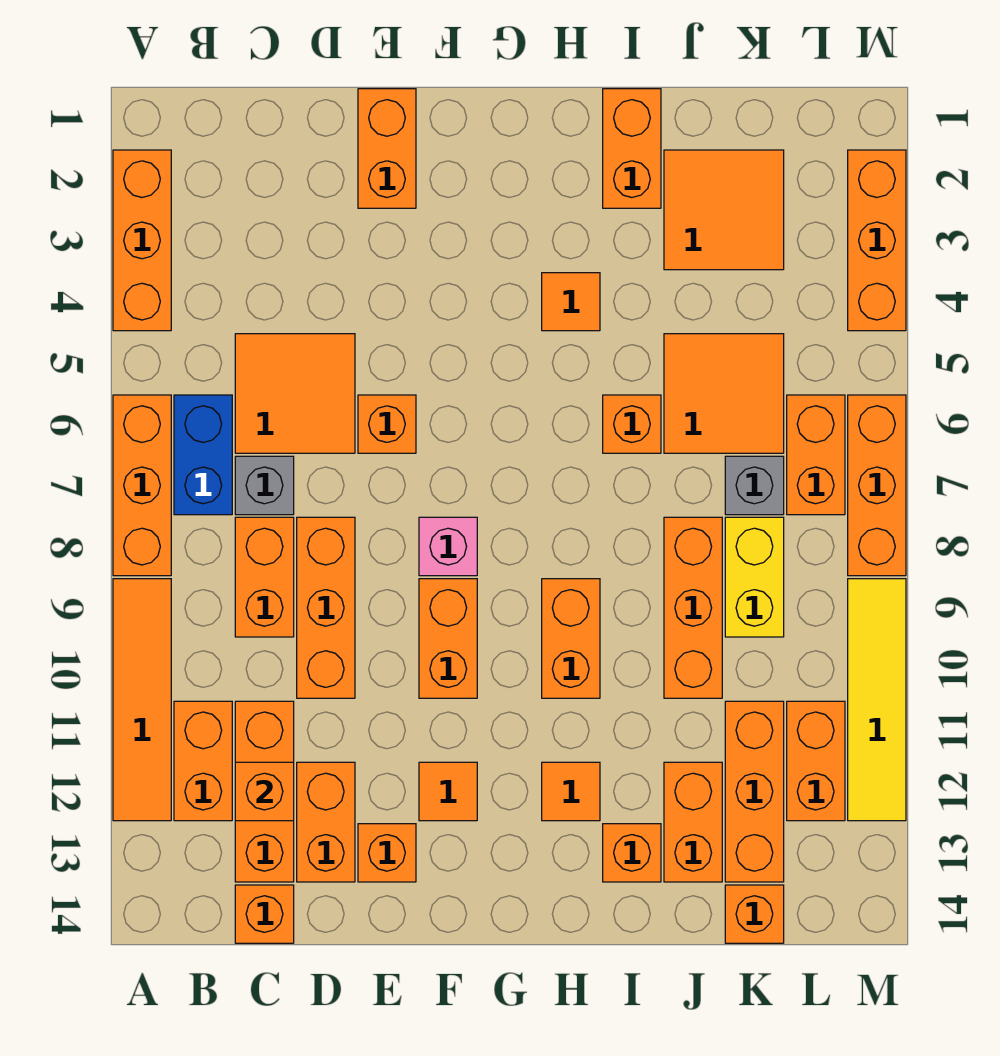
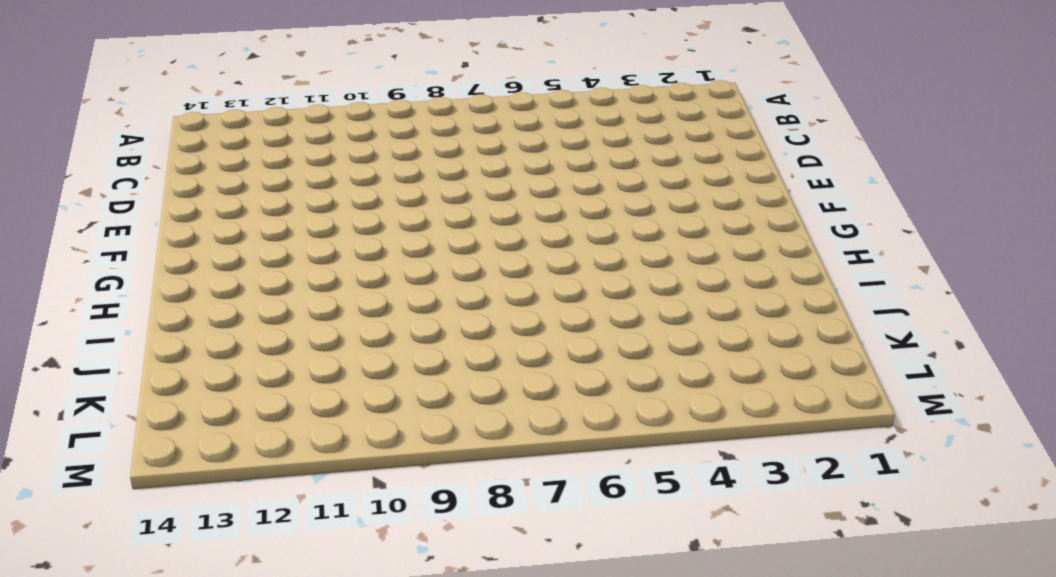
none -> orange brick A2:A4 level 1
none -> orange brick A6:A8 level 1
none -> orange tile A9:A12 level 1
none -> blue brick B6:B7 level 1

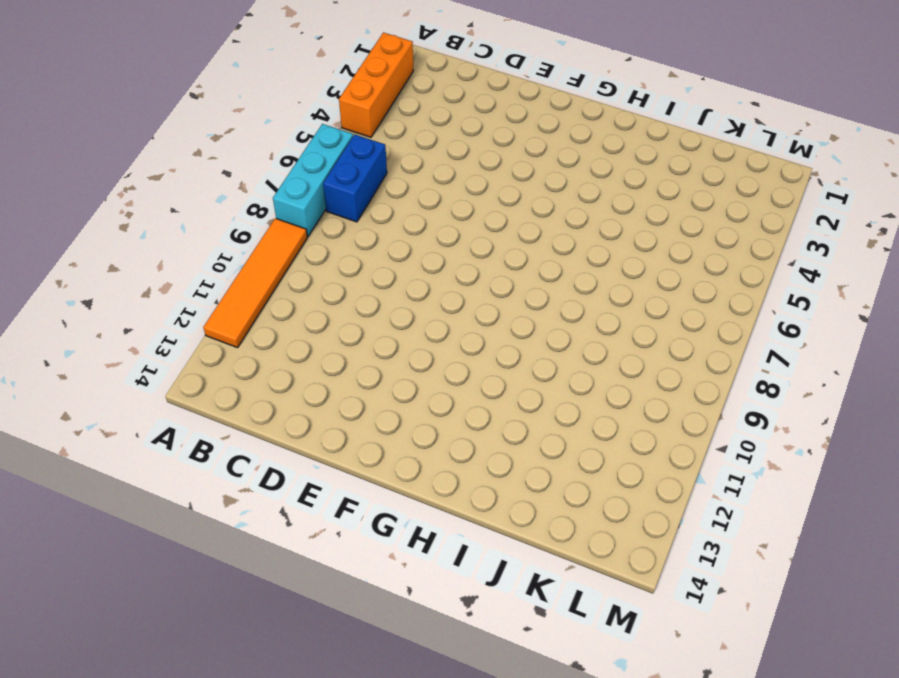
cyan brick A6:A8 level 1 -> orange brick A6:A8 level 1
none -> orange brick B11:B12 level 1
none -> orange tile C5:D6 level 1
none -> grey brick C7 level 1
none -> orange brick C8:C9 level 1

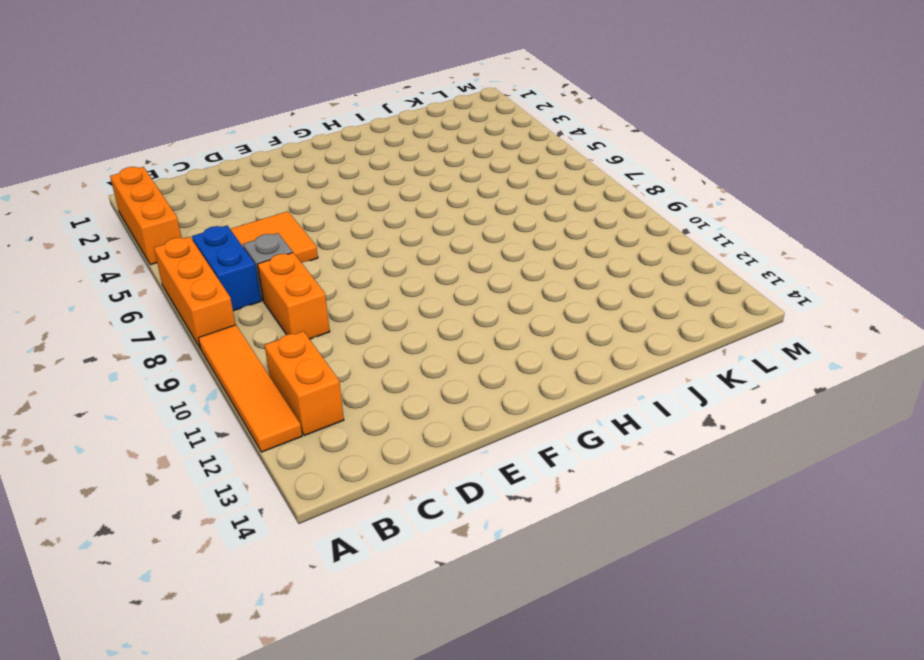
none -> orange brick C11:C13 level 1
none -> orange brick C14 level 1
none -> orange brick D8:D10 level 1
none -> orange brick D12:D13 level 1

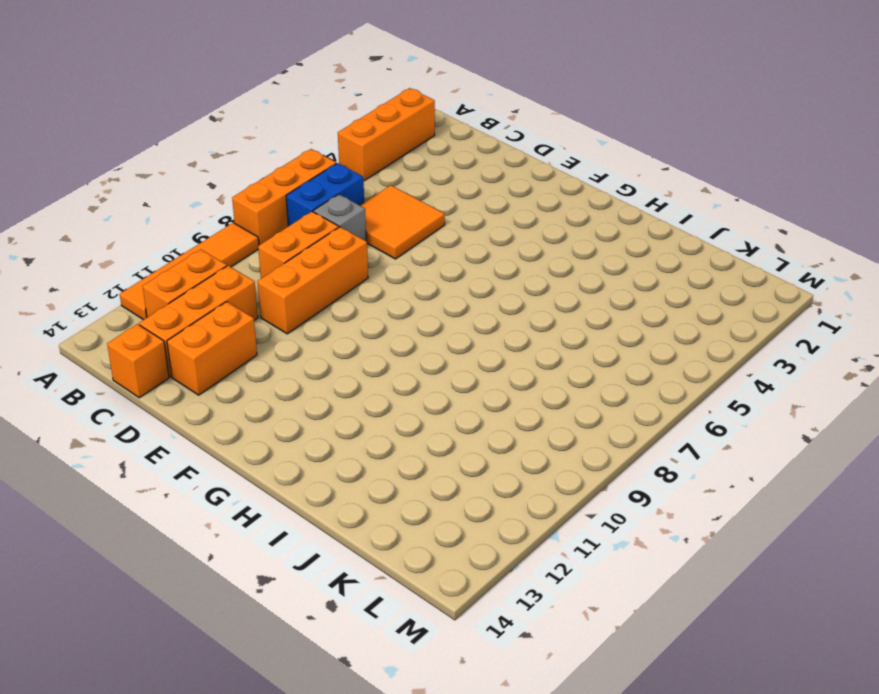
none -> orange brick E1:E2 level 1
none -> orange brick E6 level 1
none -> orange brick E13 level 1
none -> pink brick F8 level 1

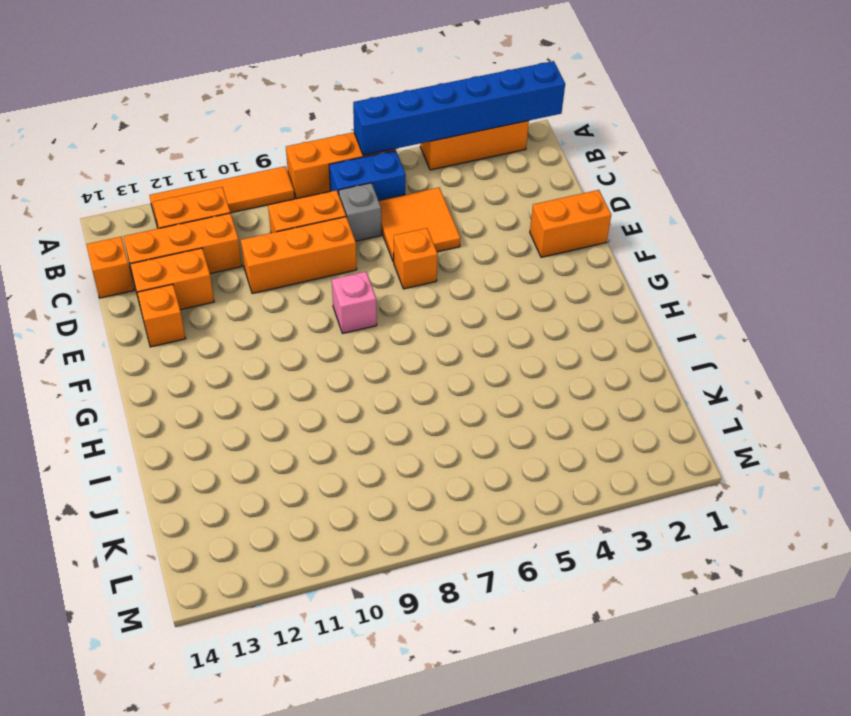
blue brick A1:A6 level 2 -> none
none -> orange brick F9:F10 level 1
none -> orange tile F12 level 1
none -> orange tile H4 level 1
none -> orange brick H9:H10 level 1

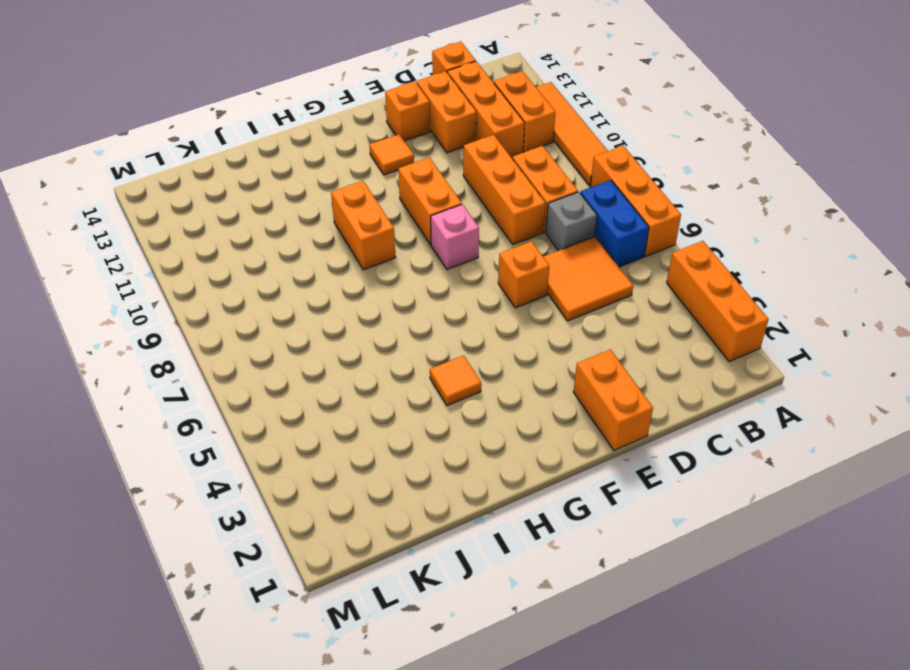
none -> orange tile H12 level 1
none -> orange brick I1:I2 level 1
none -> orange brick I6 level 1
none -> orange brick I13 level 1

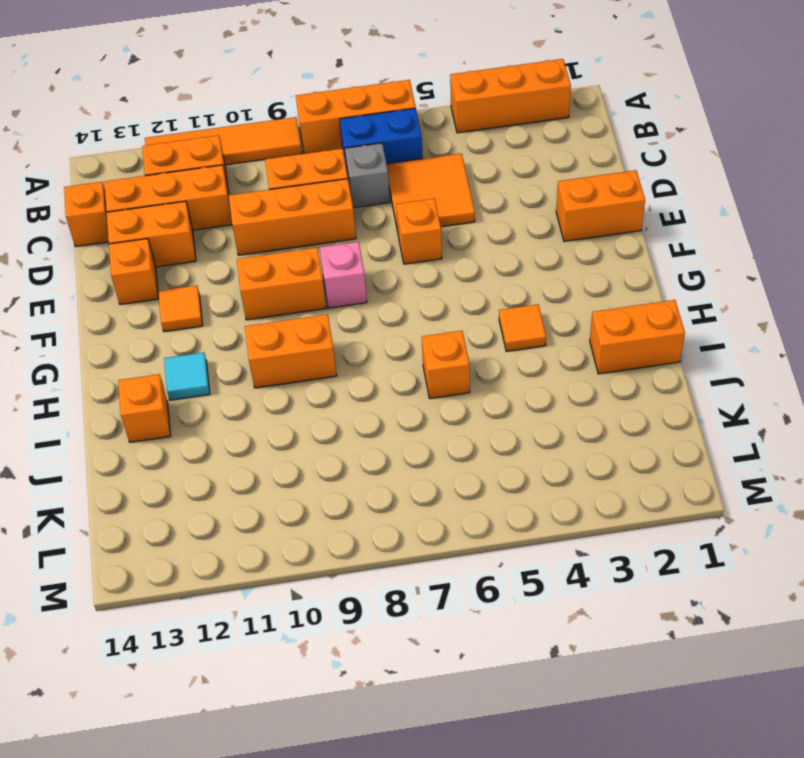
cyan tile H12 level 1 -> orange tile H12 level 1
none -> orange tile J2:K3 level 1
none -> orange tile J5:K6 level 1
none -> orange brick J8:J10 level 1
none -> orange brick J12:J13 level 1

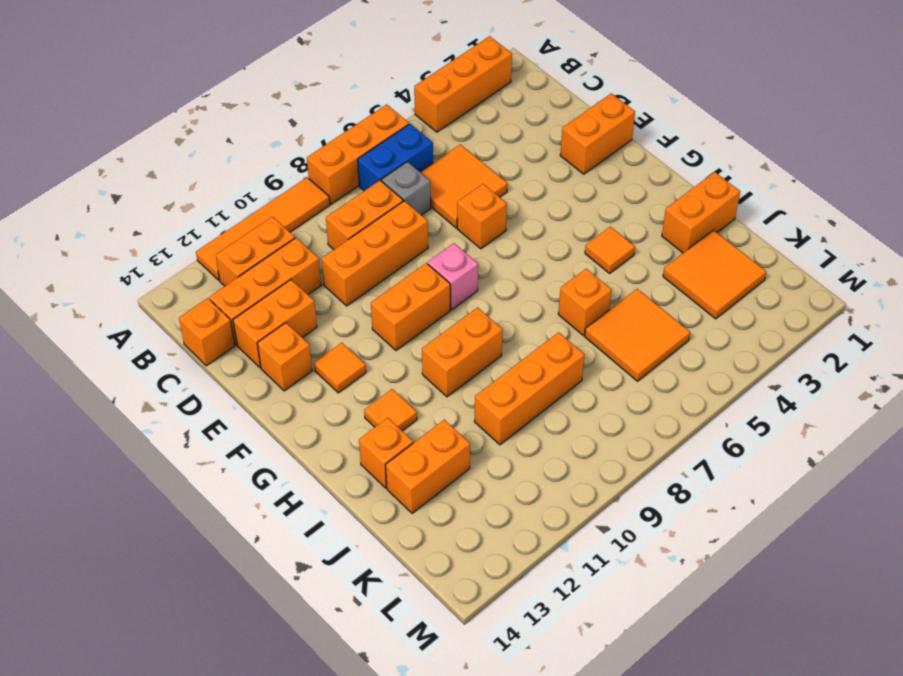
none -> grey brick K7 level 1
none -> yellow brick K8:K9 level 1
none -> orange brick K11:K13 level 1
none -> orange brick K14 level 1

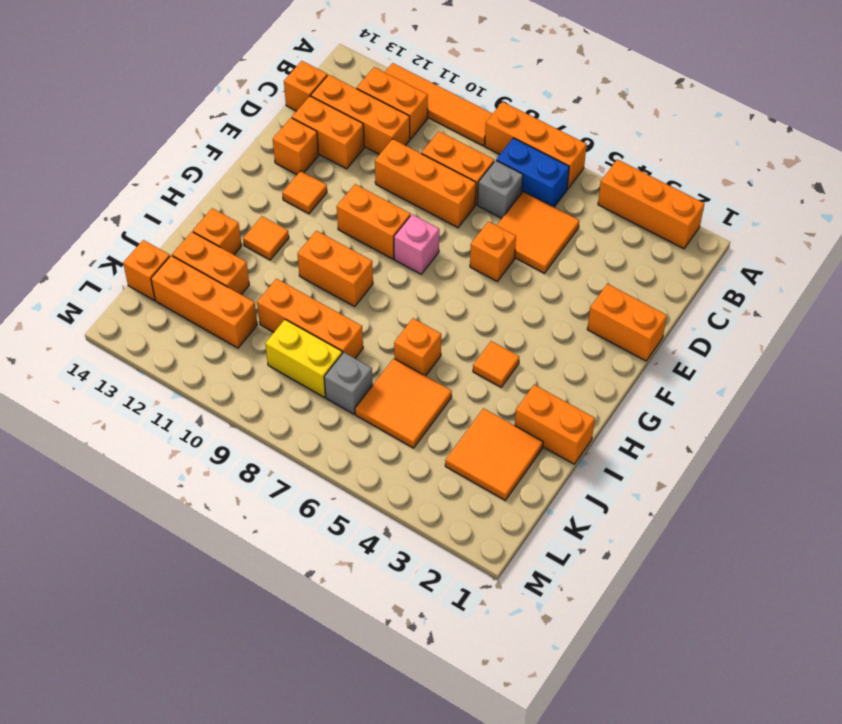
none -> orange brick L6:L7 level 1
none -> orange brick L11:L12 level 1
none -> orange brick M2:M4 level 1
none -> orange brick M6:M8 level 1

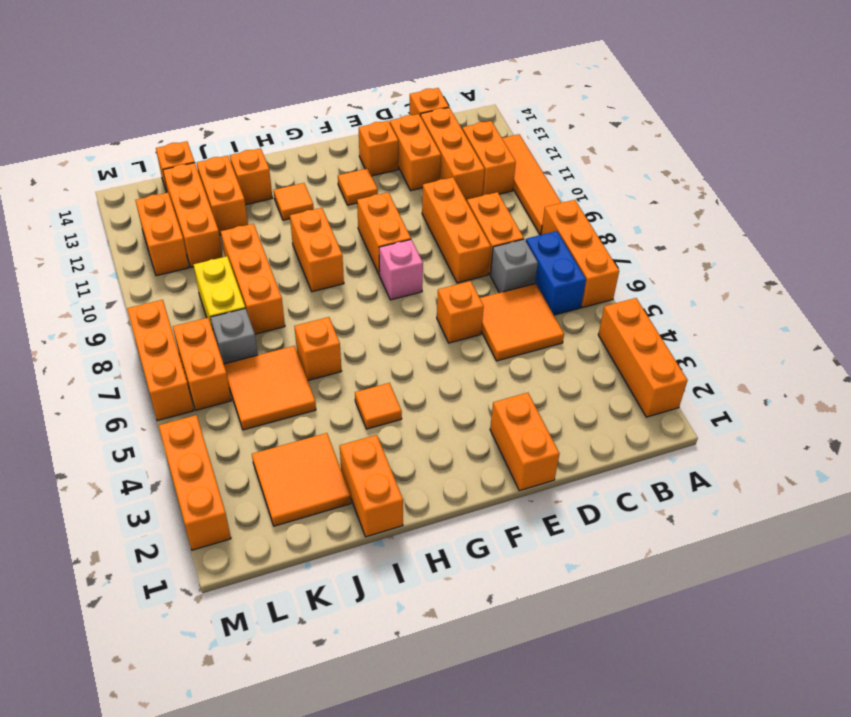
none -> yellow tile M9:M12 level 1
none -> orange brick C12 level 2

